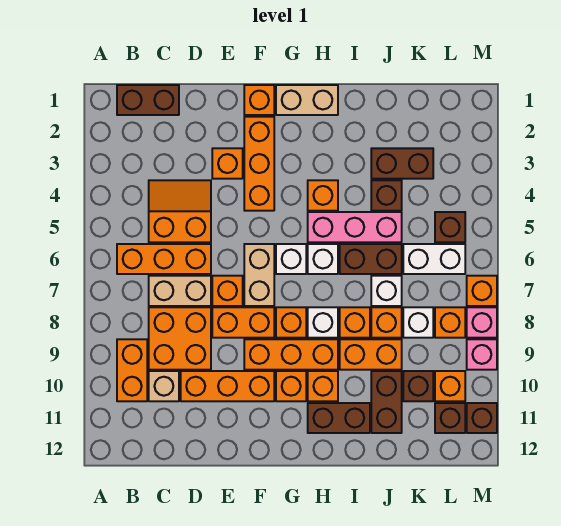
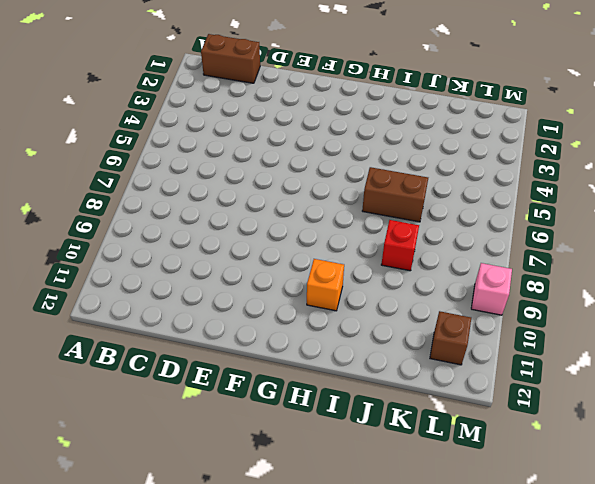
red brick J8 level 1 -> orange brick J8 level 1
none -> orange brick B6:D6 level 1
none -> orange brick B9:B10 level 1
none -> orange slope C4:D5 level 1 top 5
none -> tan brick C7:D7 level 1

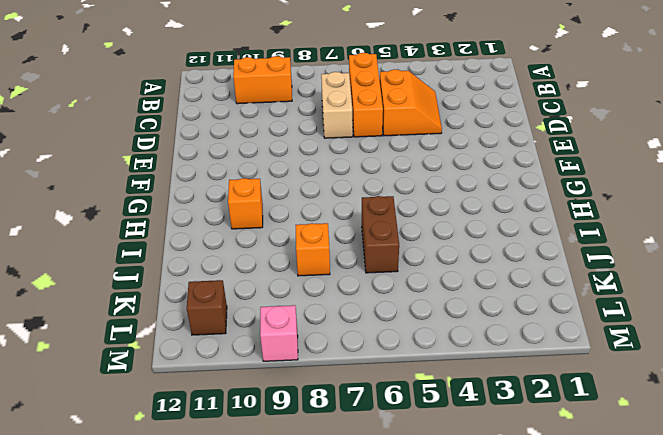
none -> brown brick B1:C1 level 1
none -> orange brick C8:D9 level 1
none -> tan brick C10 level 1
none -> orange brick D10:F10 level 1

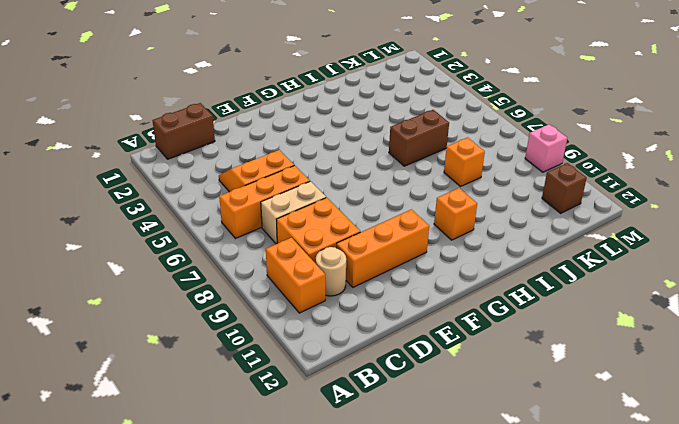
tan round brick C10 level 1 -> tan brick C10 level 1
none -> orange brick E3 level 1
none -> orange brick E7 level 1
none -> orange brick E8:F8 level 1
none -> orange brick F1 level 1

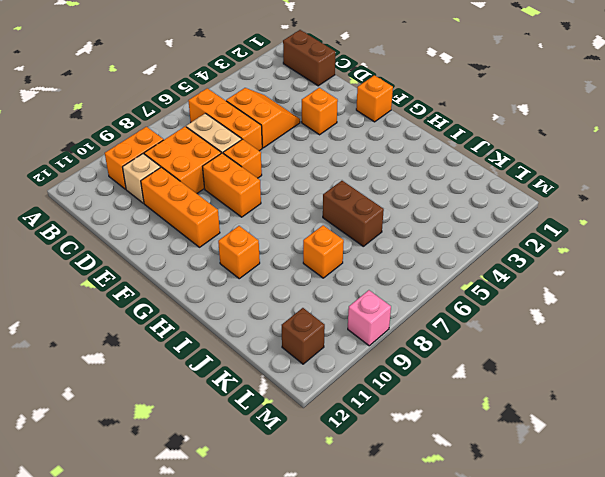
none -> orange brick F2:F4 level 1
none -> tan brick F6:F7 level 1
none -> orange brick F9:H9 level 1
none -> tan brick G1:H1 level 1

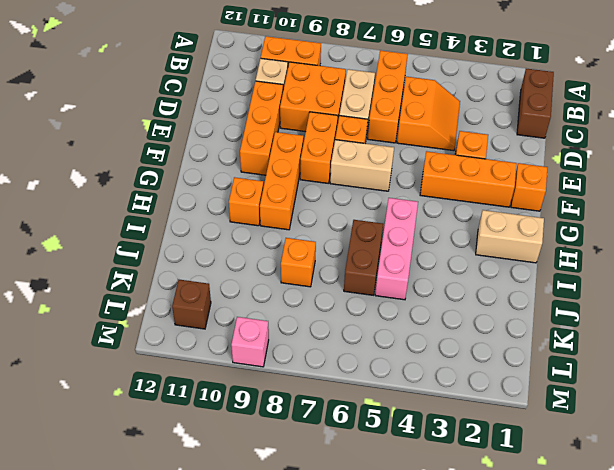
tan brick H1:H2 level 1 -> tan brick G1:H1 level 1
none -> white brick G6 level 1
none -> orange brick G8 level 1
none -> orange brick G10 level 1
none -> orange brick H4 level 1

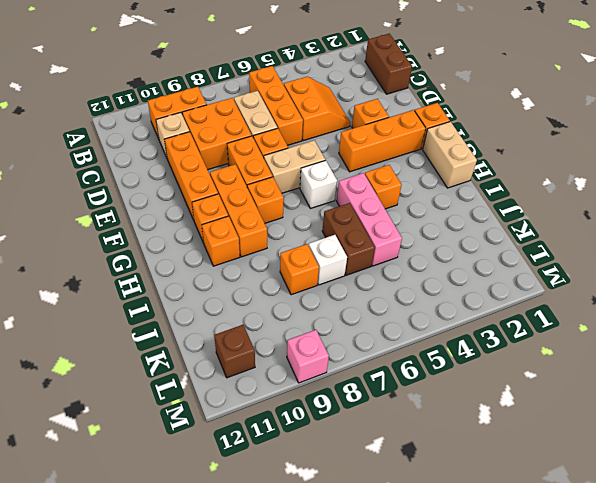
none -> white brick H6 level 1
none -> white brick H8 level 1
none -> brown brick H11:I11 level 1
none -> orange brick I8 level 1

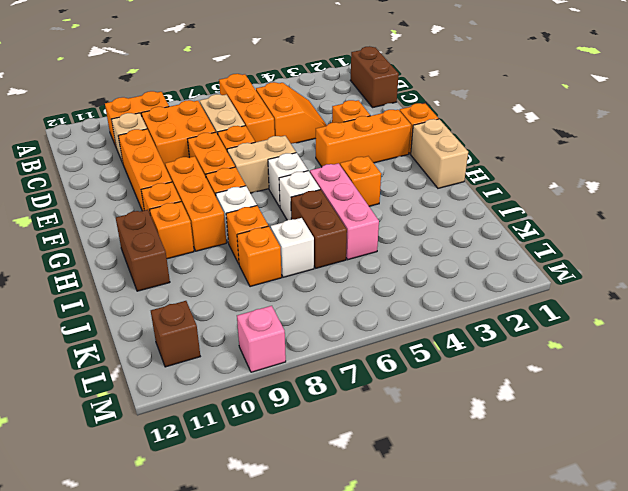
none -> orange brick I9:J9 level 1
none -> brown brick J3:K3 level 1
none -> brown brick J4 level 1
none -> brown brick J10:J11 level 1

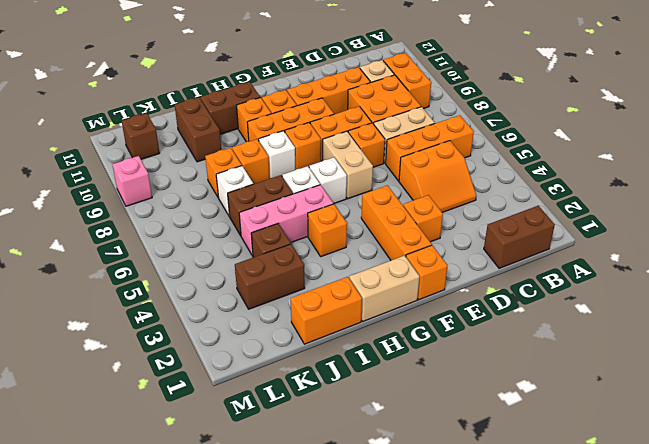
orange brick I1:J1 level 1 -> orange brick I9:J9 level 1
none -> white brick K6:L6 level 1
none -> white brick K8 level 1
none -> brown brick K10 level 1
none -> brown brick L5 level 1

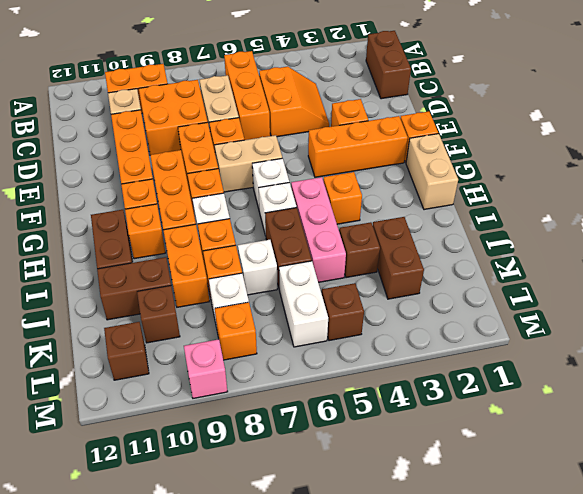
none -> orange brick L10 level 1
none -> orange brick M7 level 1
none -> pink brick M8 level 1
none -> brown brick M11 level 1

